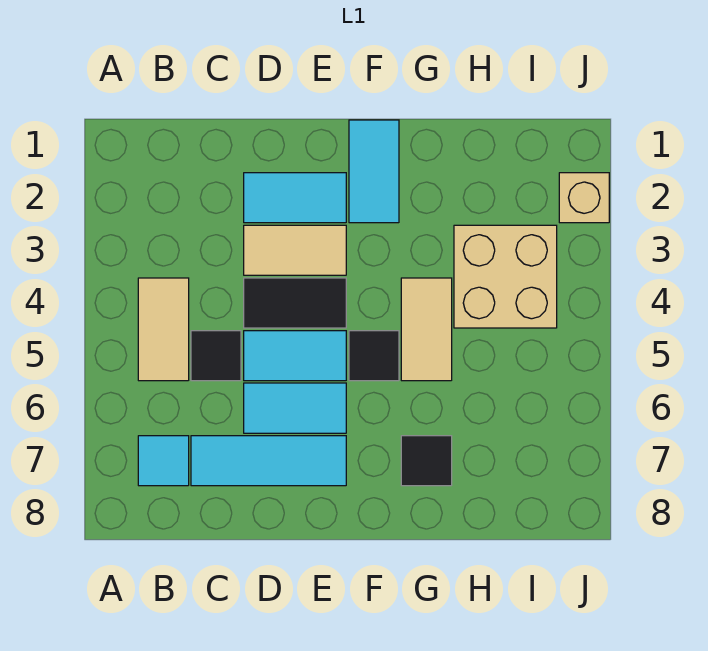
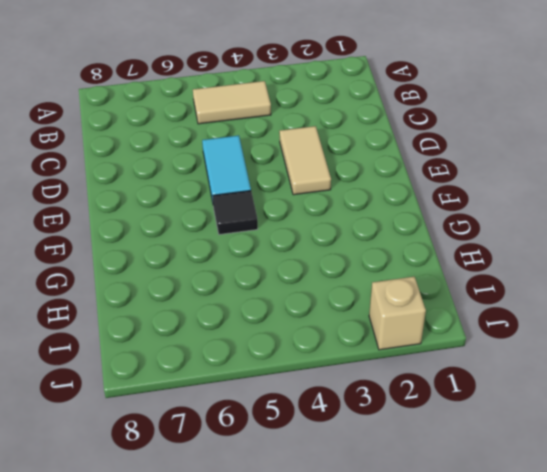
none -> cyan tile B7 level 1
none -> black tile C5 level 1
none -> cyan tile C7:E7 level 1

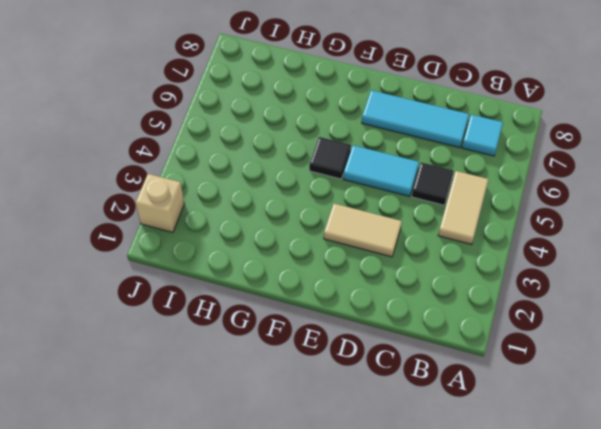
none -> cyan tile D2:E2 level 1
none -> black tile D4:E4 level 1
none -> cyan tile D6:E6 level 1

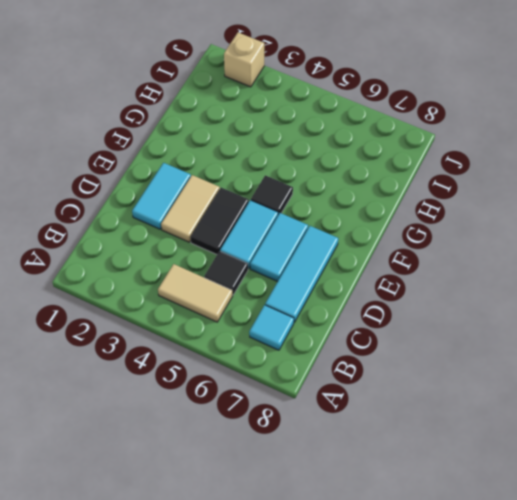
none -> cyan tile F1:F2 level 1
none -> tan tile G4:G5 level 1
none -> black tile G7 level 1

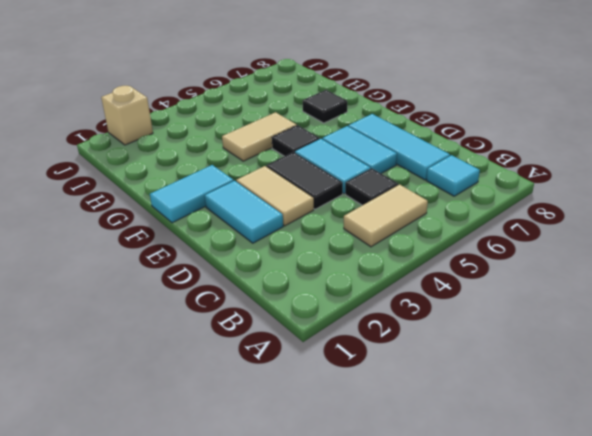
none -> tan brick H3:I4 level 1

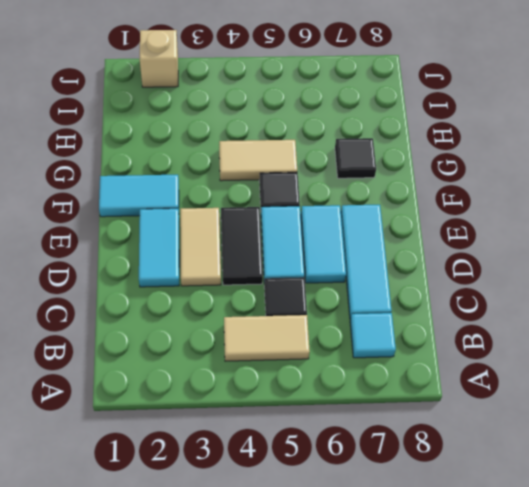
none -> tan brick H3:I4 level 1

